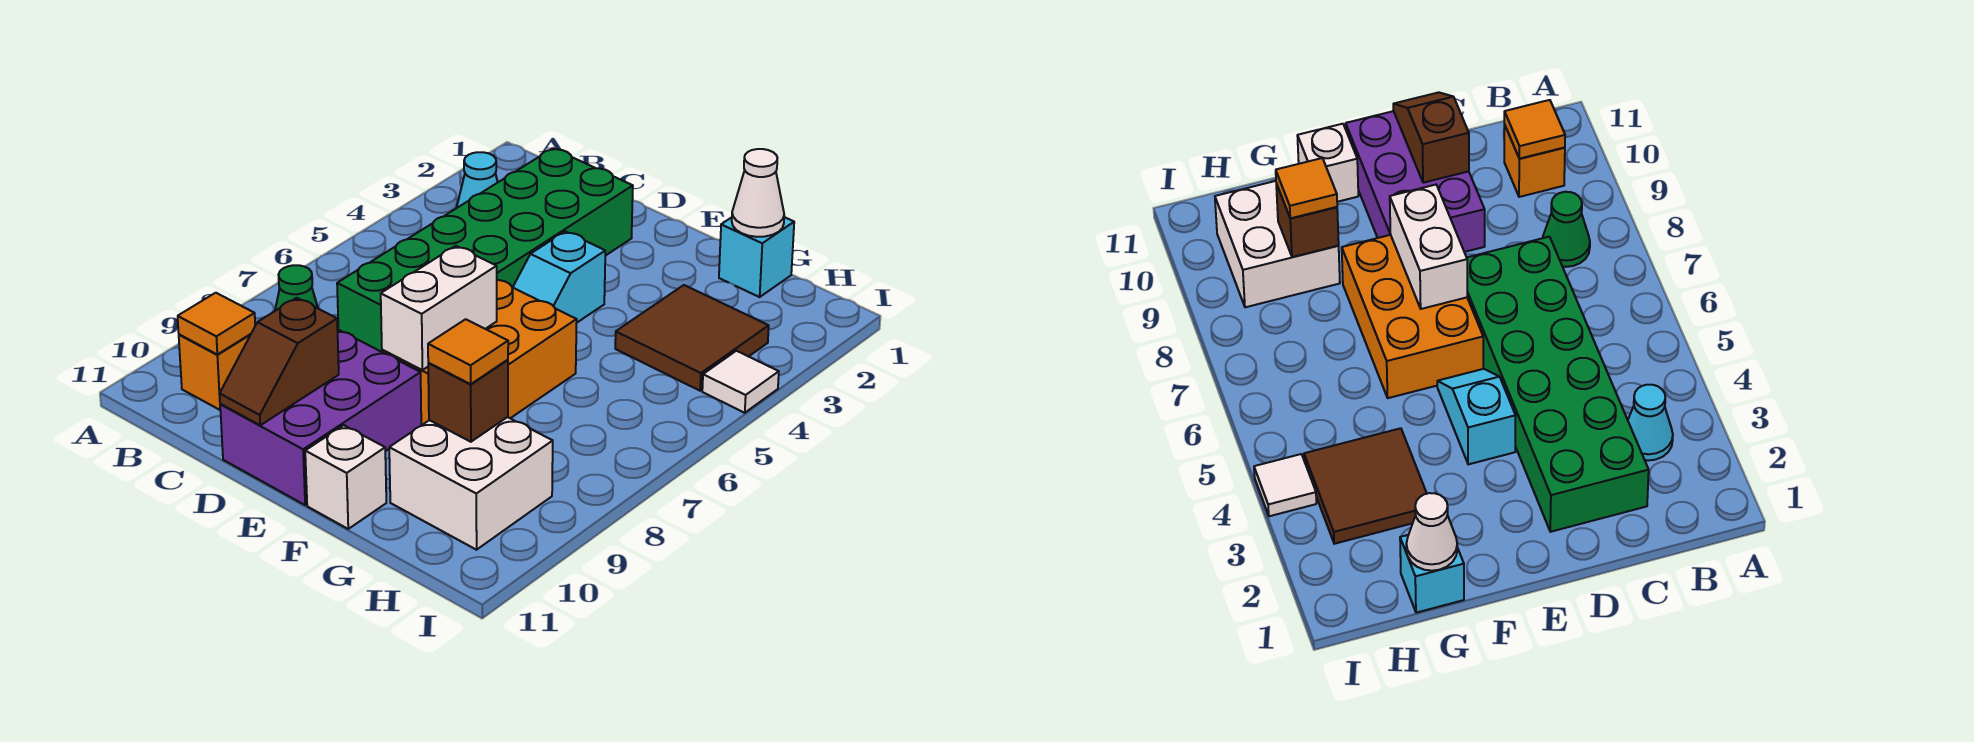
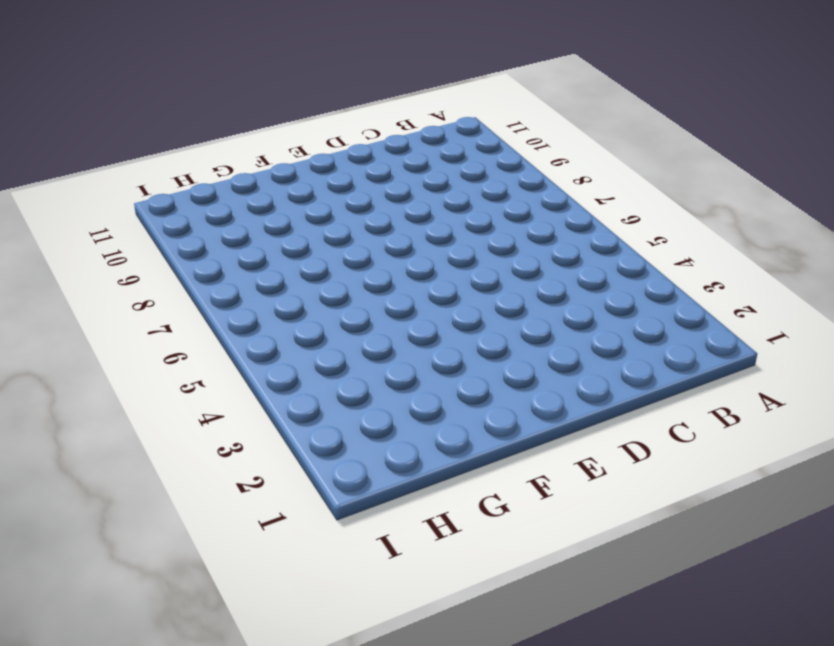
none -> cyan cone B3 level 1
none -> green cone B8 level 1
none -> orange brick B10 level 1

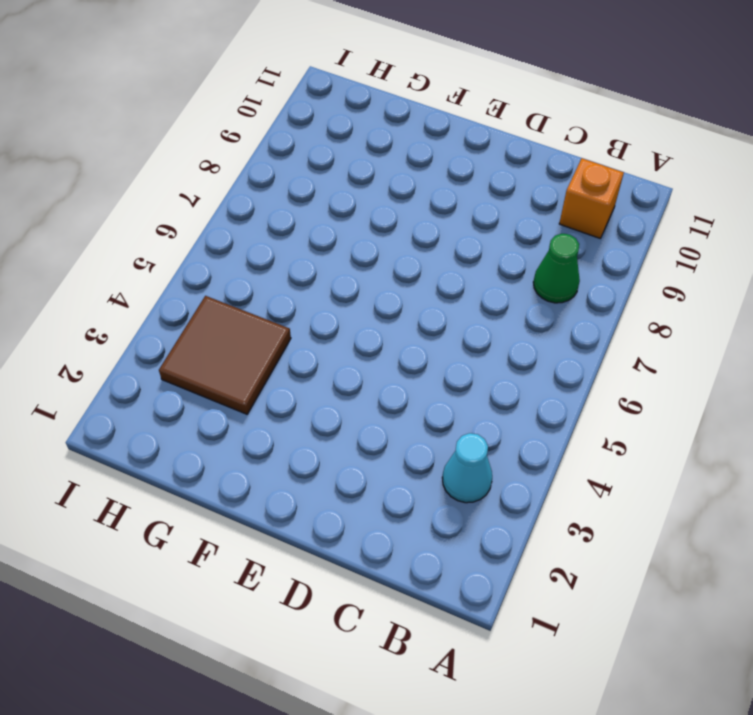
none -> green brick C2:D7 level 1
none -> purple brick D9:E11 level 1
none -> cyan slope E4:E5 level 1 top 4

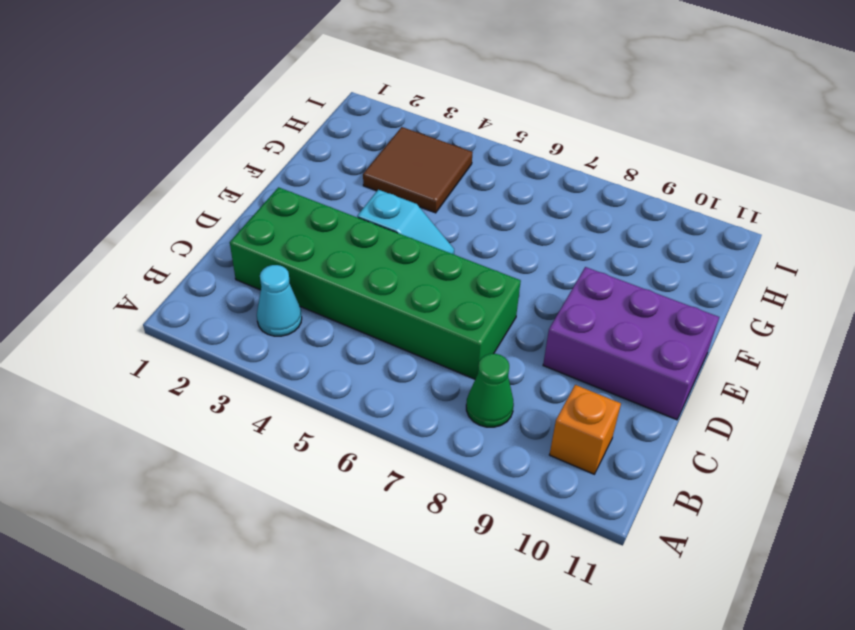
none -> orange brick E6:F8 level 1
none -> white brick F11 level 1
none -> cyan brick G1 level 1

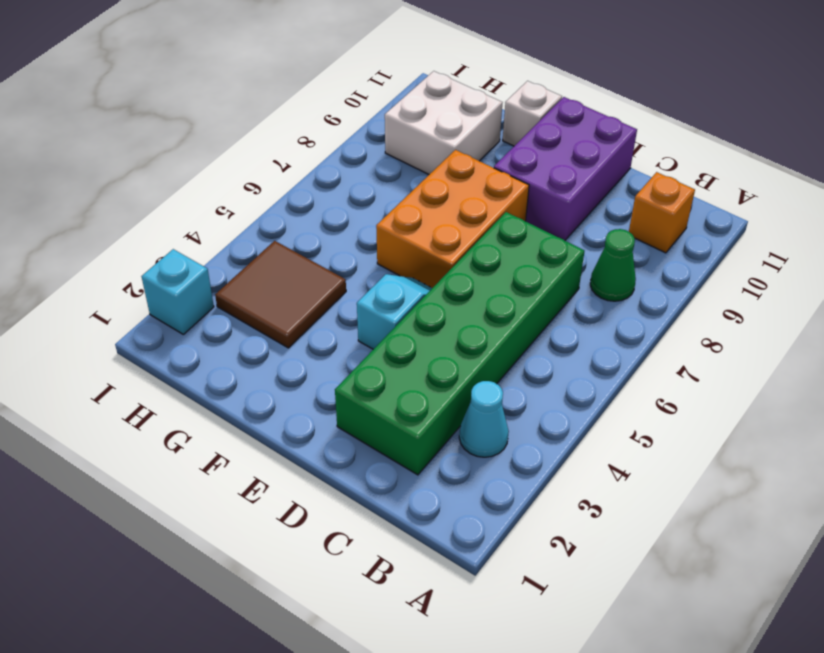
cyan brick I2 level 1 -> cyan brick G1 level 1
none -> white tile I4 level 1
none -> orange tile B10 level 2
none -> brown slope D10:D11 level 2 top 10

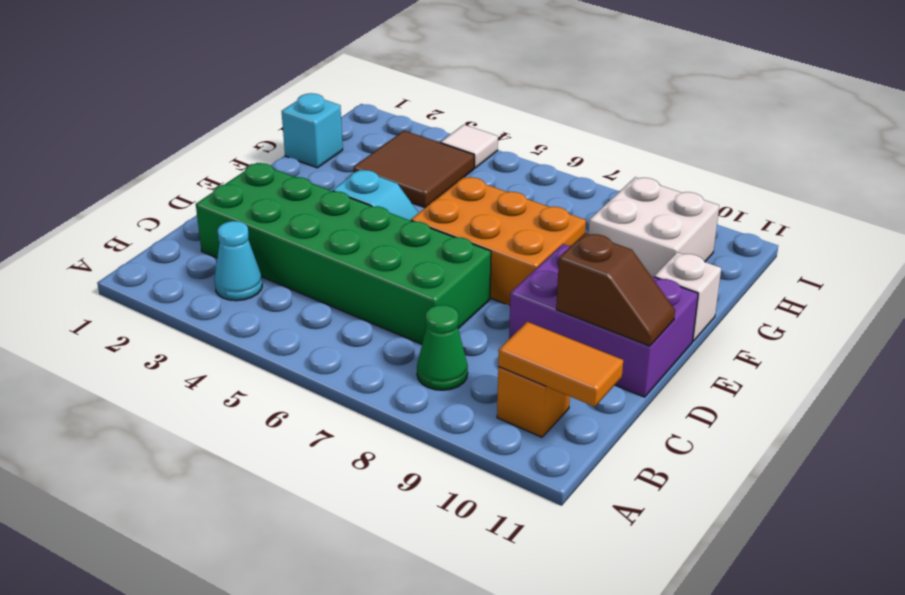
orange tile B10:B11 level 2 -> orange tile B10 level 2
none -> white brick E7:E8 level 2
none -> white cone G1 level 2
none -> brown brick G9 level 2

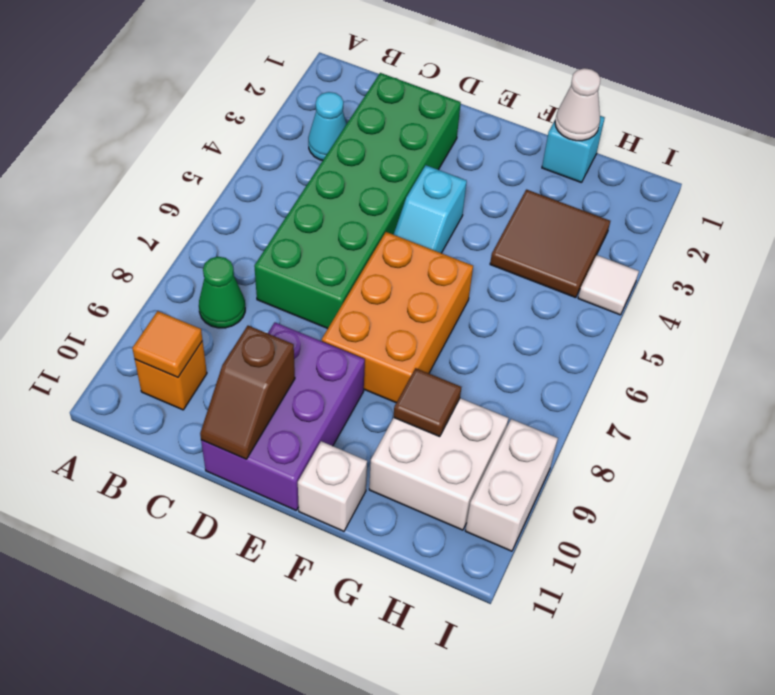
brown tile G9 level 2 -> brown brick G9 level 2
white brick I9:I10 level 1 -> white brick E7:E8 level 2
none -> orange tile G9 level 3

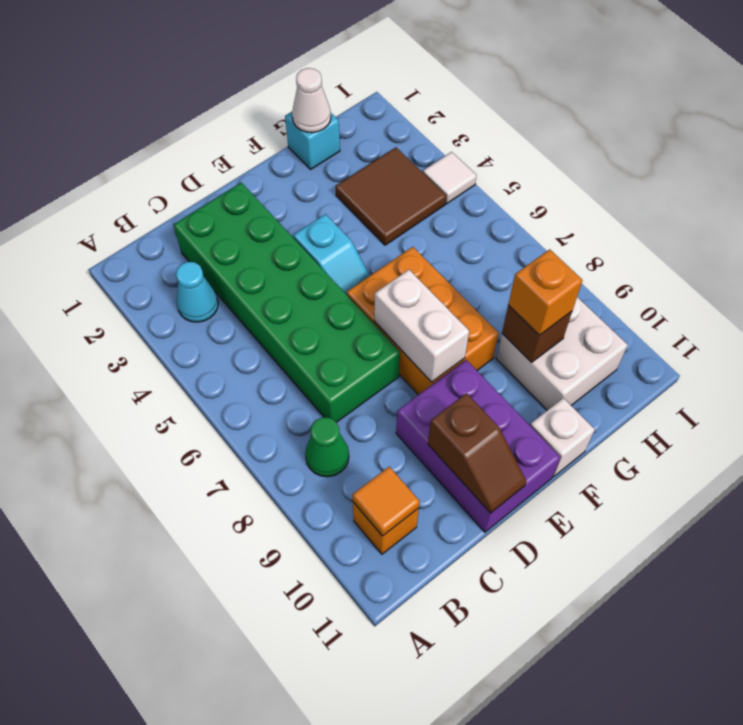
orange brick G9 level 3 -> orange tile G9 level 3

